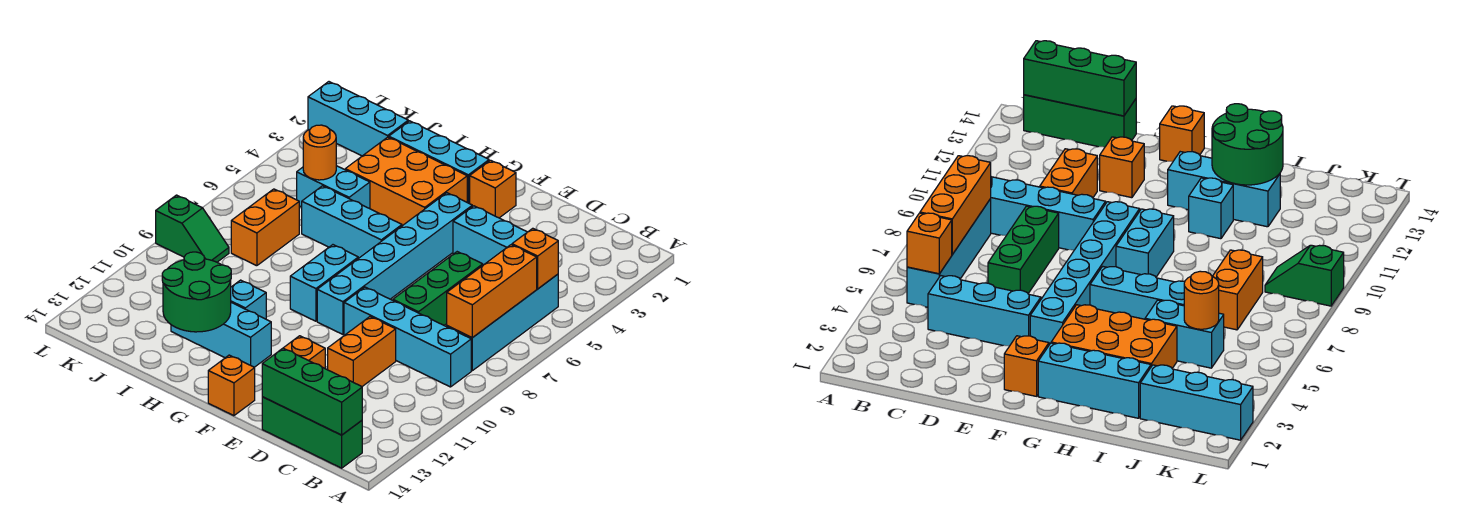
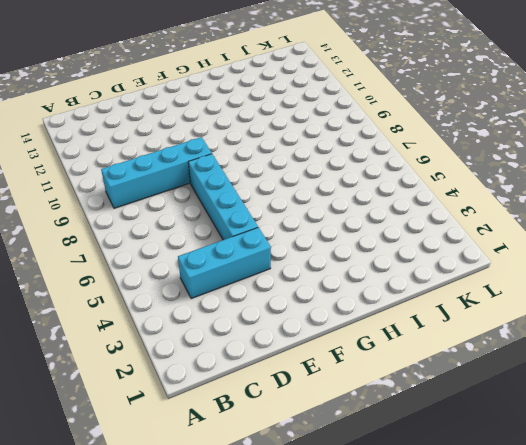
cyan brick E5:E8 level 1 -> cyan brick B5:B8 level 1
none -> green brick B14:D14 level 1
none -> green brick D6:D8 level 1
none -> orange brick D10:D11 level 1

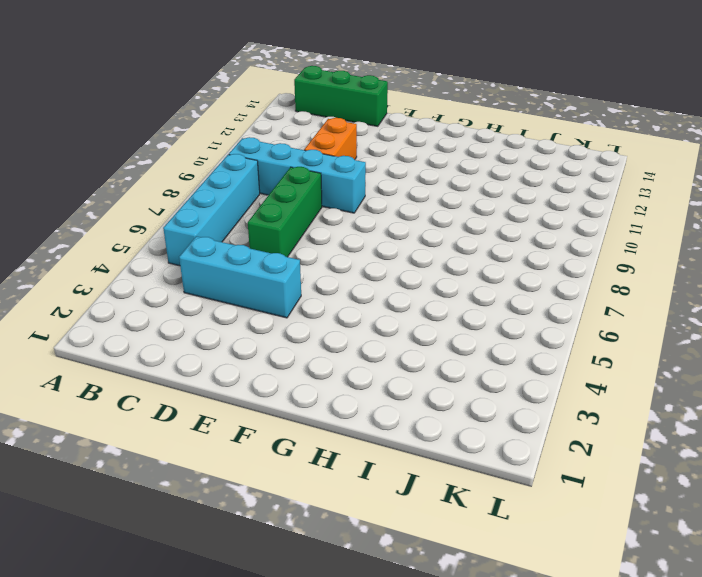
none -> orange brick E12 level 1
none -> orange brick F2 level 1
none -> cyan brick F4:F9 level 1

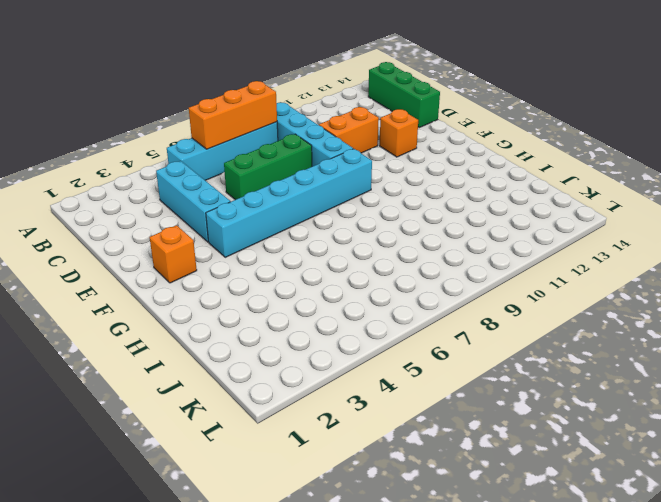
none -> orange brick F14 level 1
none -> cyan brick G2:I2 level 1
none -> orange brick G3:I4 level 1

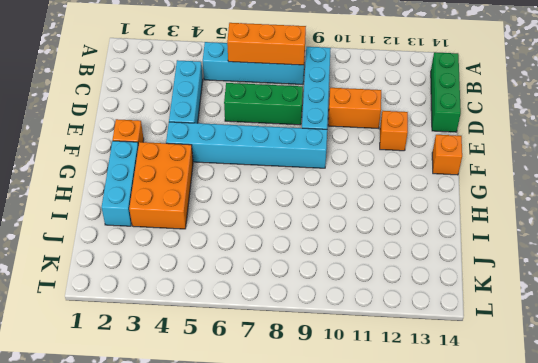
none -> cyan brick G6:I6 level 1
none -> cyan brick G8:G9 level 1
none -> cyan brick G12:I12 level 1

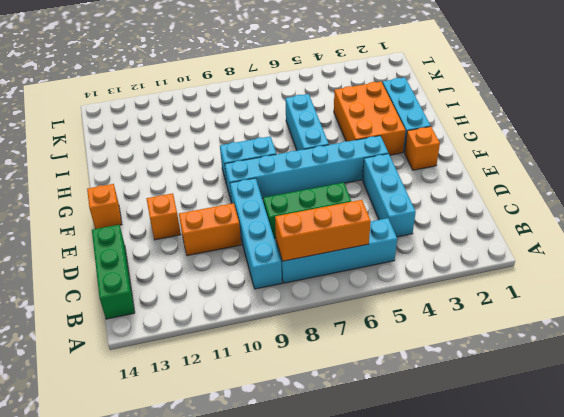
none -> cyan brick G12:I12 level 1
none -> cyan brick H11 level 1
none -> cyan brick I5:J5 level 1

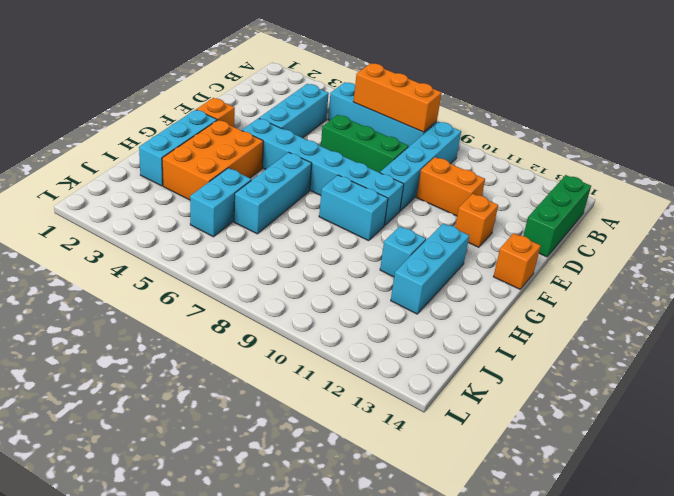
none -> cyan brick J2:L2 level 1
none -> orange brick J7:J8 level 1
none -> green slope K9:L9 level 1 top L

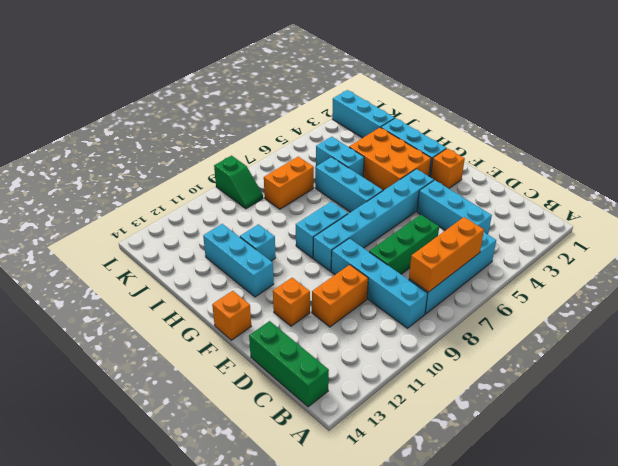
none -> orange brick B5 level 2
none -> green brick B14:D14 level 2
none -> green round brick H12:I13 level 2

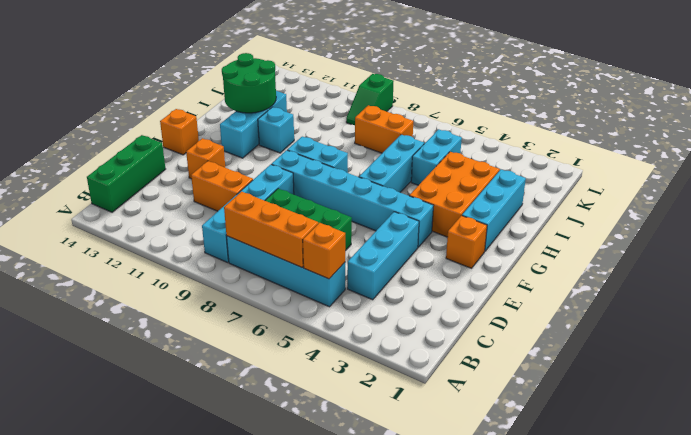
none -> cyan brick J2:L2 level 1
none -> green brick B14:D14 level 2
none -> orange round brick J5 level 2

